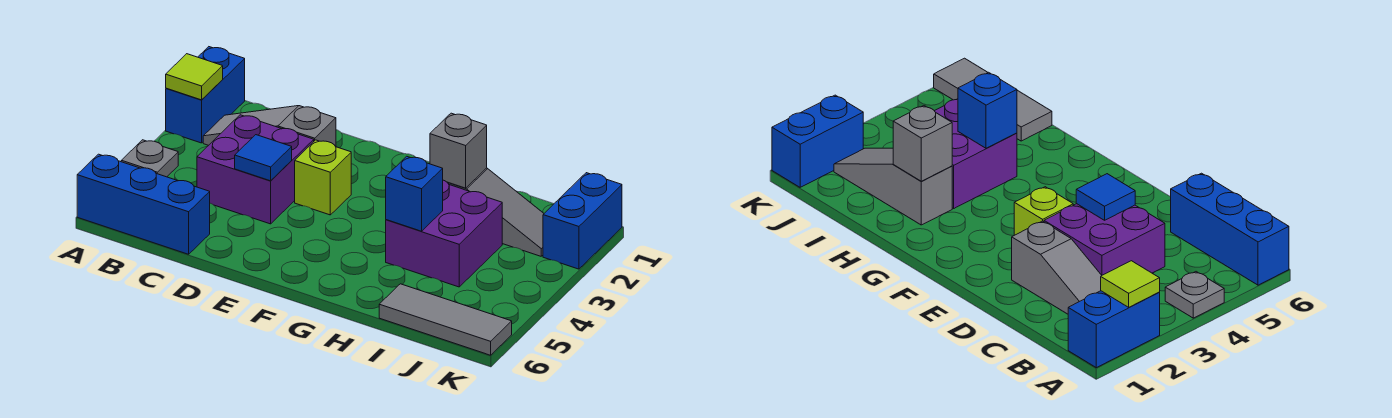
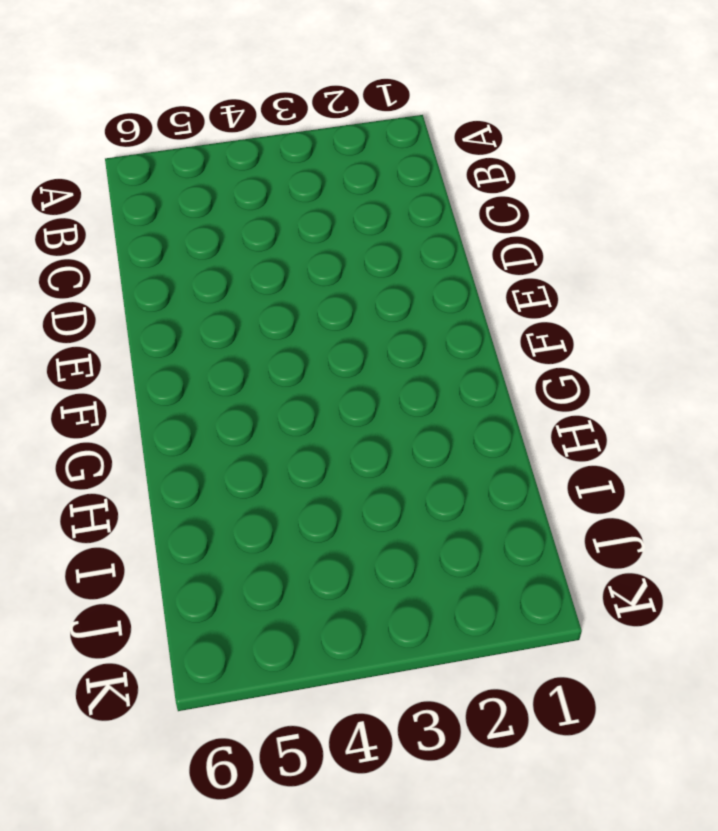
none -> blue brick A1:A2 level 1
none -> grey plate A4 level 1
none -> blue brick A6:C6 level 1

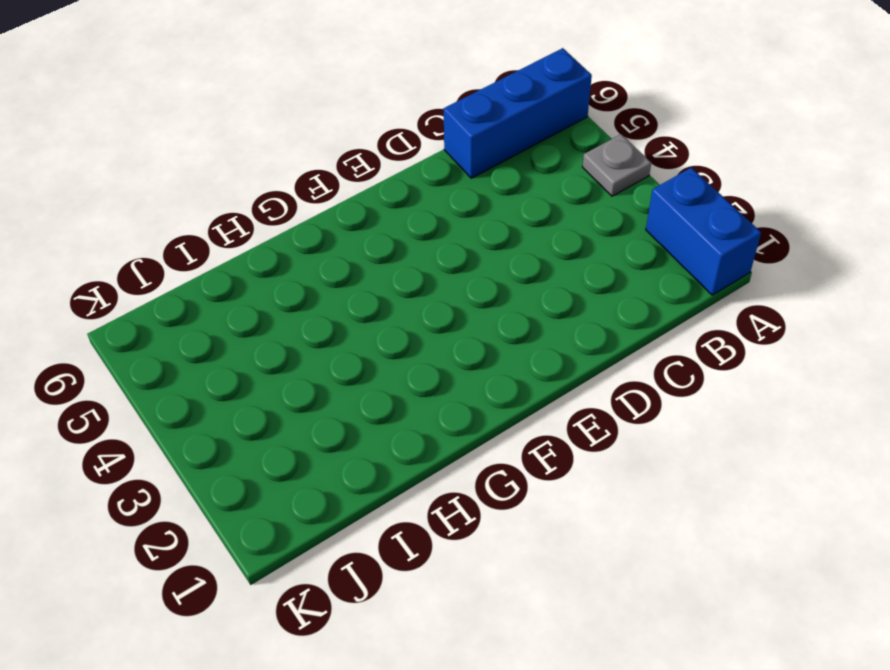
none -> grey slope B2:D2 level 1 top D
none -> purple brick C3:D4 level 1
none -> lime brick E3 level 1

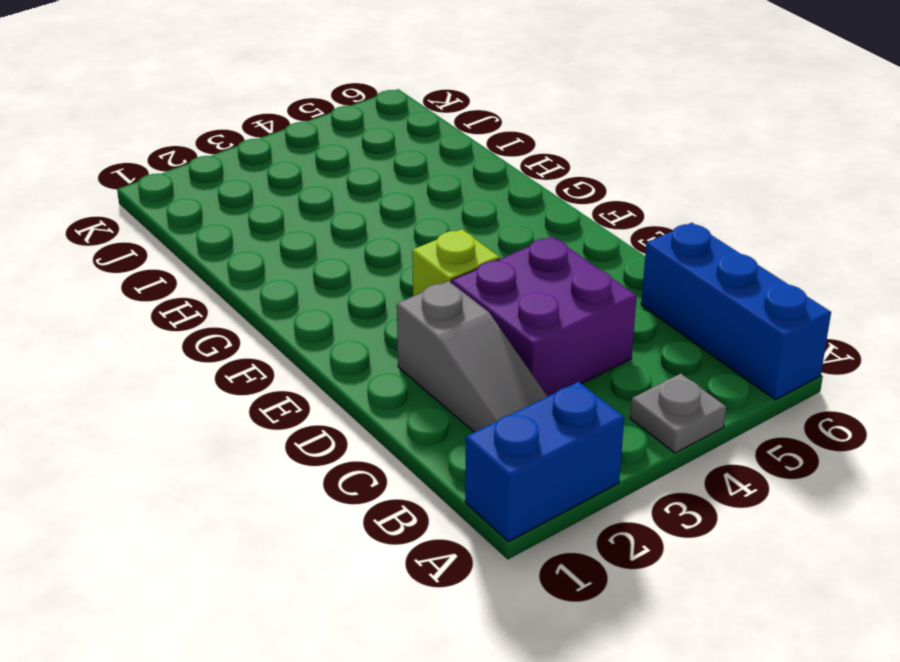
none -> grey slope H2:J2 level 1 top H
none -> purple brick H3:I4 level 1
none -> grey tile I6:K6 level 1

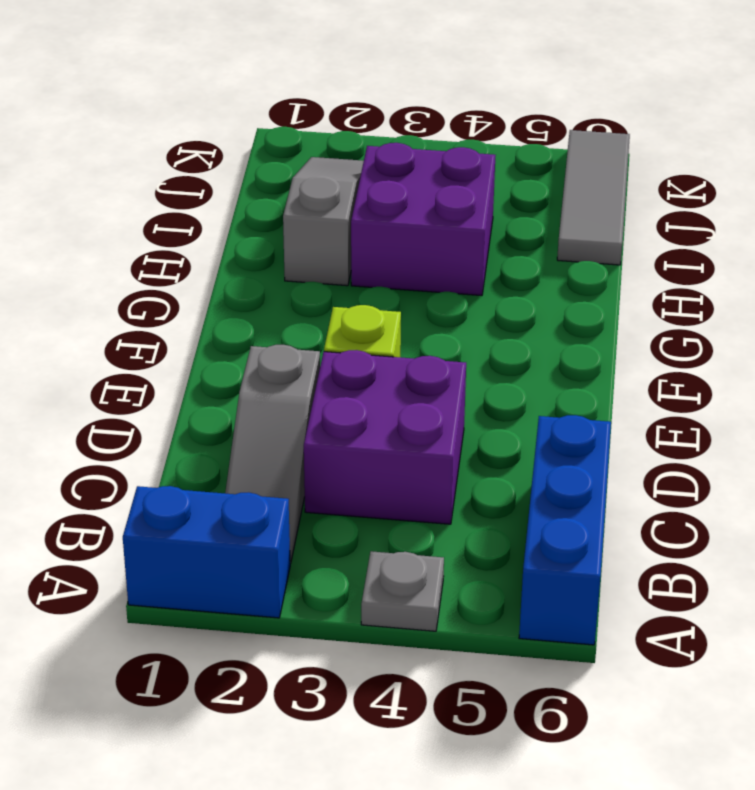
none -> blue brick K1:K2 level 1
none -> lime tile A2 level 2
none -> blue tile D4 level 2

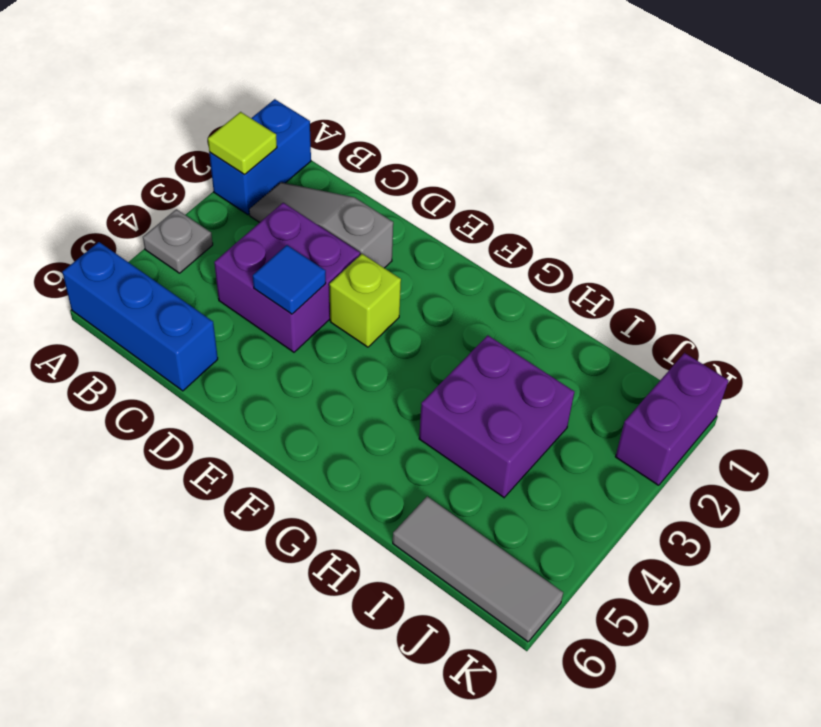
purple brick K1:K2 level 1 -> blue brick K1:K2 level 1
none -> grey slope H2:J2 level 1 top H
none -> grey brick H2 level 2
none -> blue brick H4 level 2

